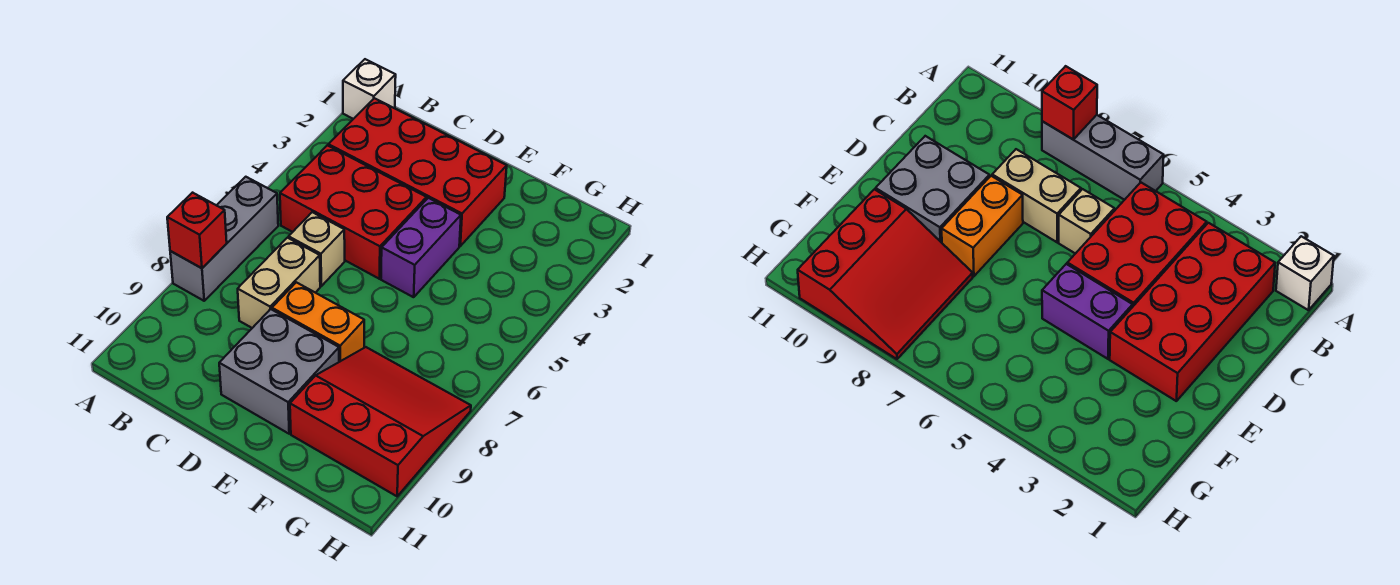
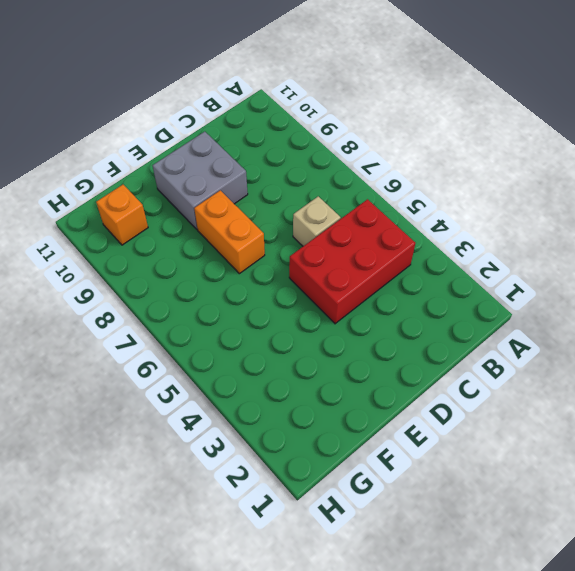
orange brick E7:E8 level 1 -> orange brick D8:E8 level 1
orange brick G10 level 1 -> red slope F8:H10 level 1 top 10
none -> white brick A1 level 1
none -> grey brick A6:A8 level 1

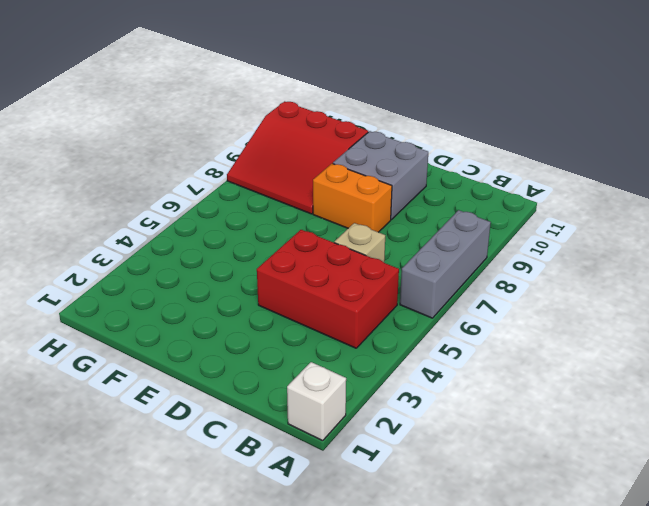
none -> red brick B2:E3 level 1
none -> tan brick C7:C8 level 1

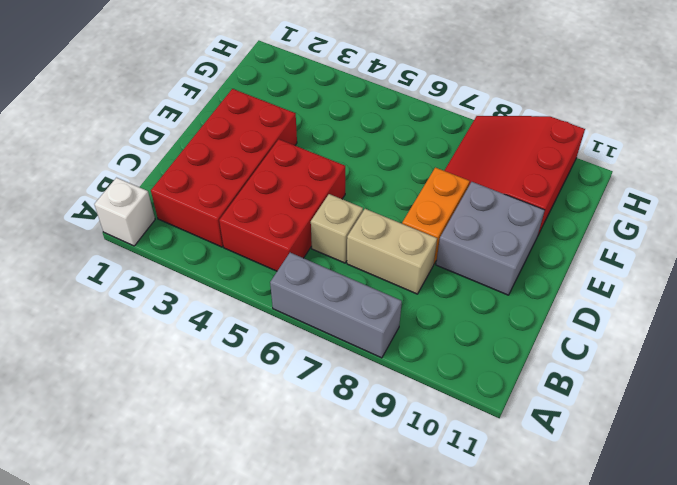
none -> purple brick E4:E5 level 1
none -> red brick A8 level 2

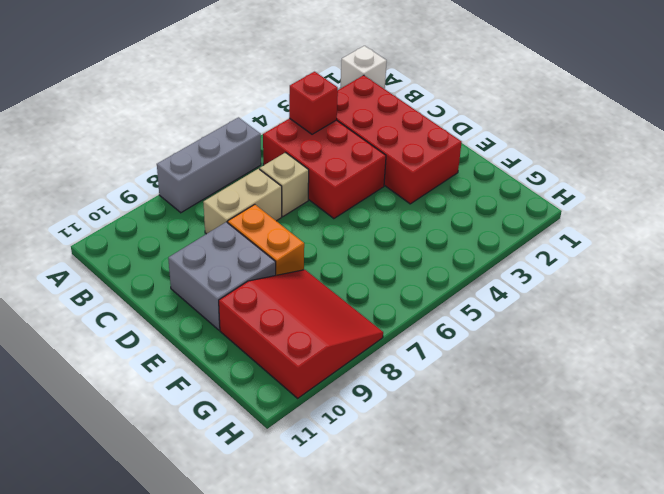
red brick B4 level 2 -> red brick A8 level 2
none -> purple brick E4:E5 level 1

